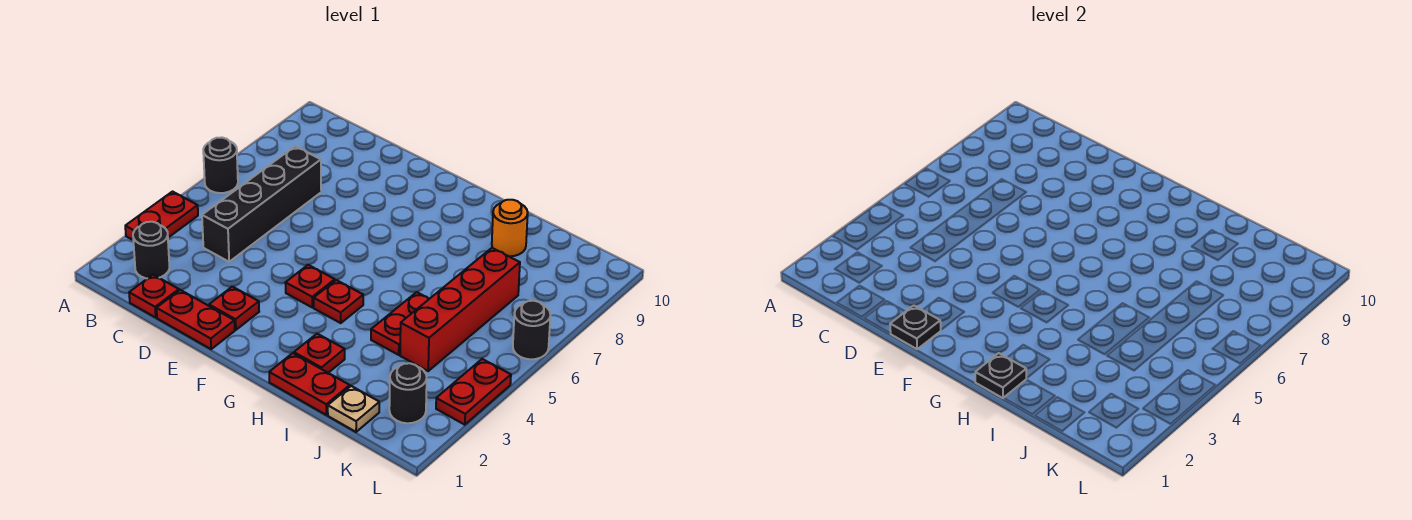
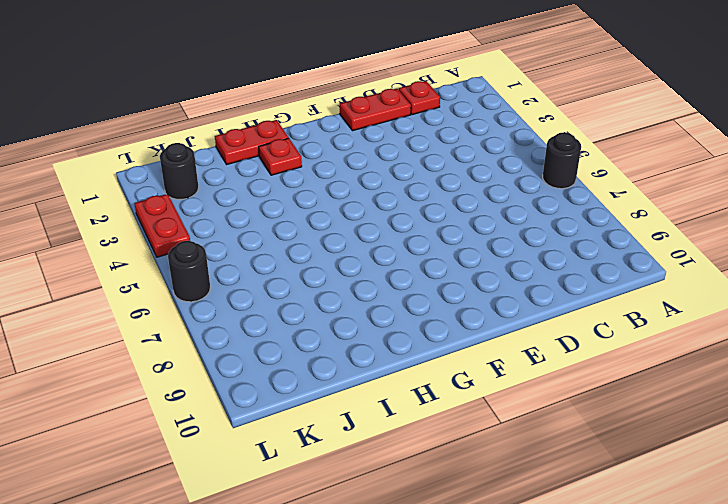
none -> red plate A3:A4 level 1
none -> black round brick B2 level 1
none -> black brick C4:C7 level 1

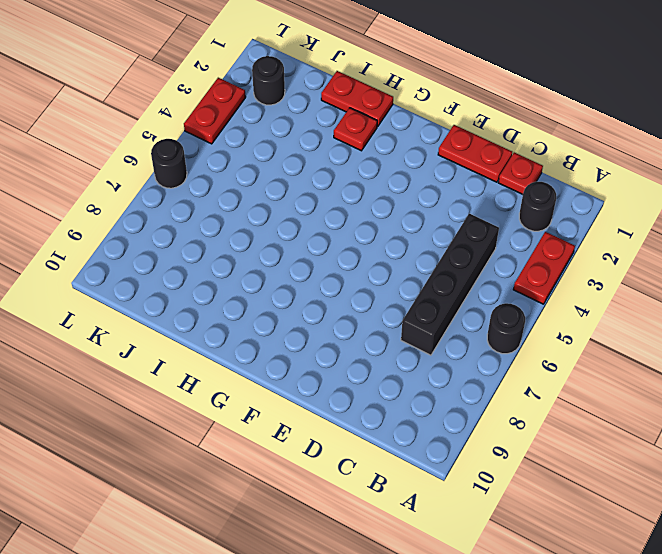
none -> red plate E2 level 1
none -> red plate F4 level 1
none -> red plate G4 level 1

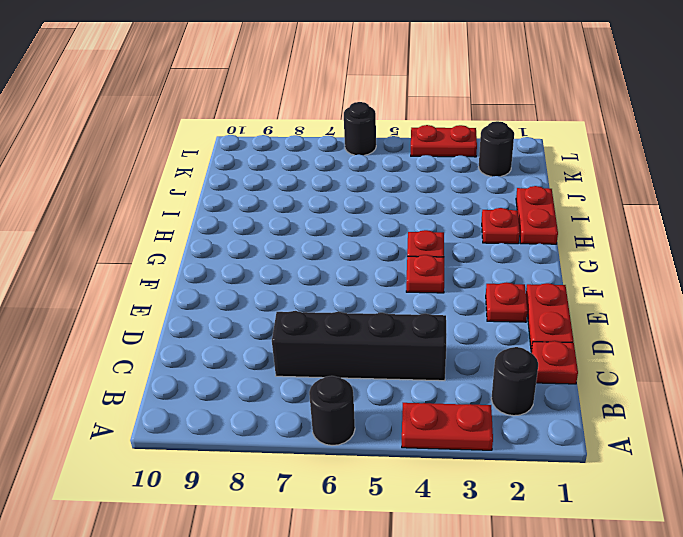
none -> red plate I4:I5 level 1
none -> orange round brick I9 level 1
none -> tan plate J1 level 1

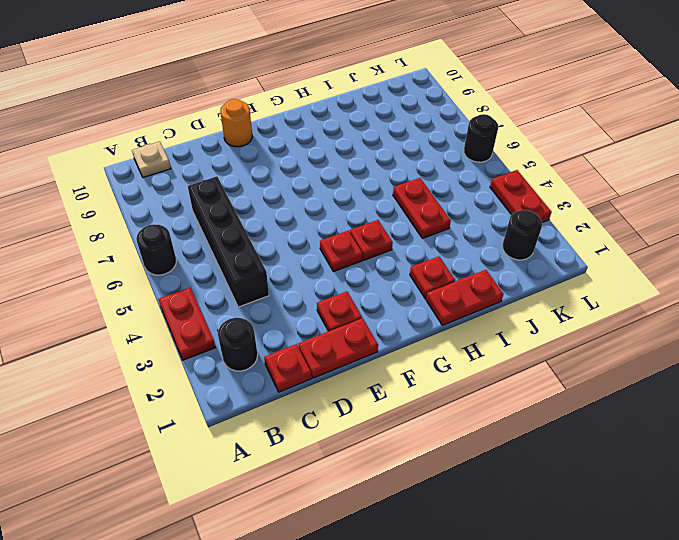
tan plate B10 level 1 -> tan plate J1 level 1
orange round brick E10 level 1 -> orange round brick I9 level 1
none -> red brick J4:J7 level 1
none -> black plate E1 level 2
none -> black plate H1 level 2

